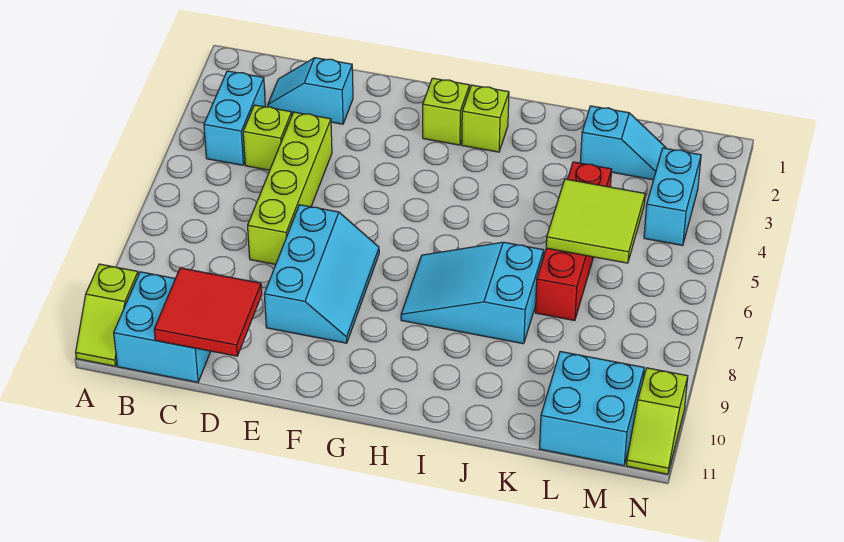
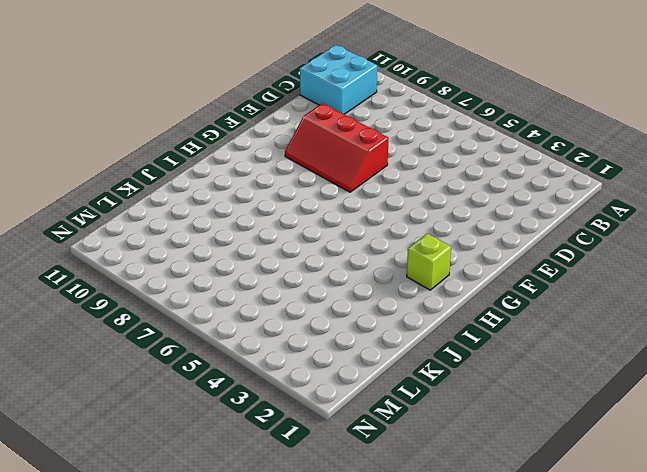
red slope E7:F9 level 1 top E -> cyan slope E7:F9 level 1 top E
none -> lime slope A10:A11 level 1 top 10
none -> cyan brick B3:B4 level 1
none -> cyan slope C2:D2 level 1 top D

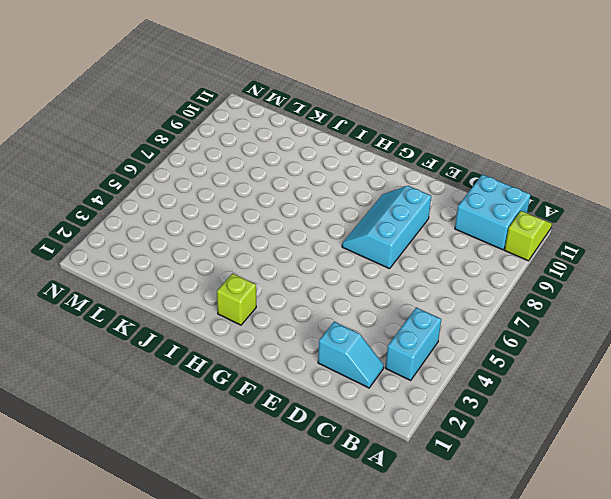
none -> lime brick C4 level 1
none -> lime brick D4:D7 level 1
none -> lime brick G2 level 1

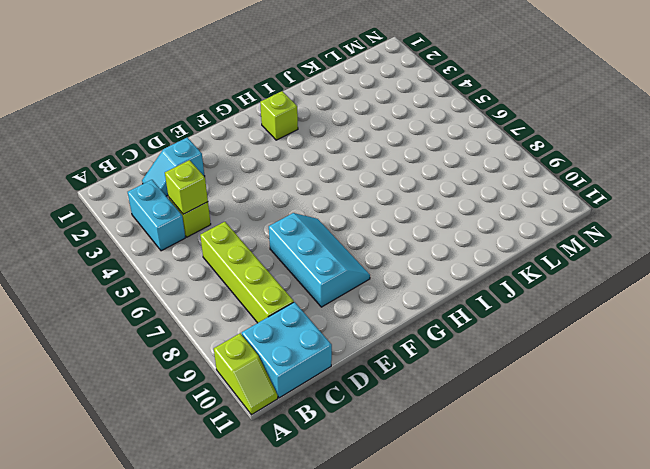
lime brick C4 level 2 -> lime brick G2 level 1
lime brick C6:C9 level 1 -> lime brick D4:D7 level 1
none -> cyan slope H7:J8 level 1 top J
none -> cyan slope K2:L2 level 1 top K
none -> red brick K4:K7 level 1

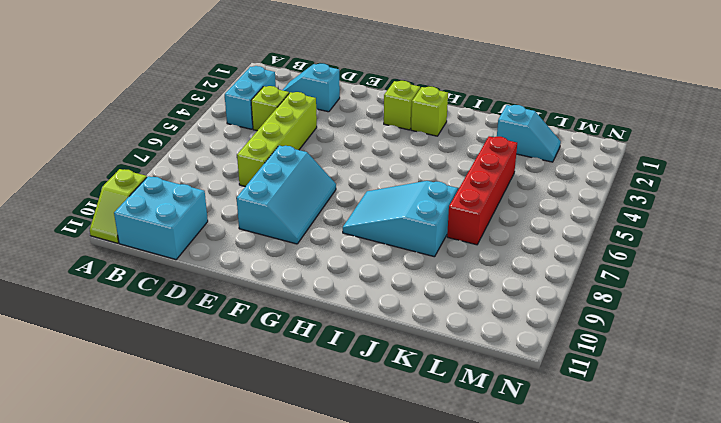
none -> cyan brick L10:M11 level 1
none -> cyan brick M3:M4 level 1
none -> lime slope N10:N11 level 1 top 10

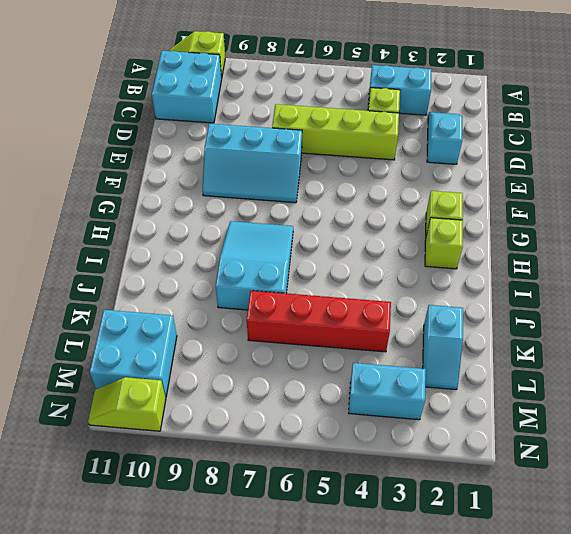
none -> red tile C10:D11 level 2
none -> lime tile K5:L6 level 2

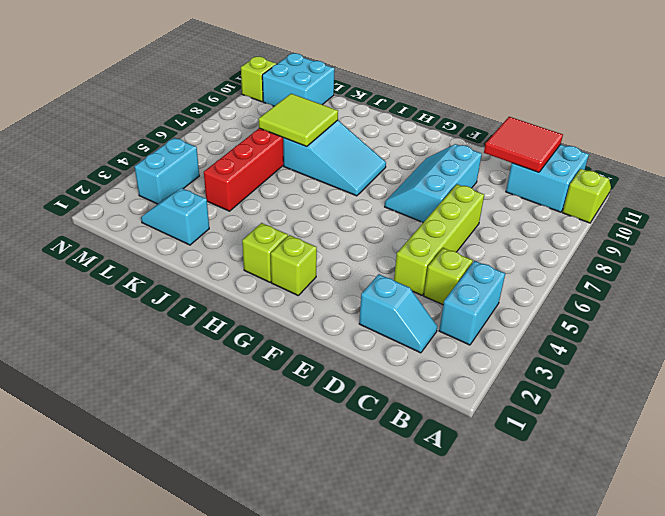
lime tile J7:K8 level 2 -> lime tile K5:L6 level 2

